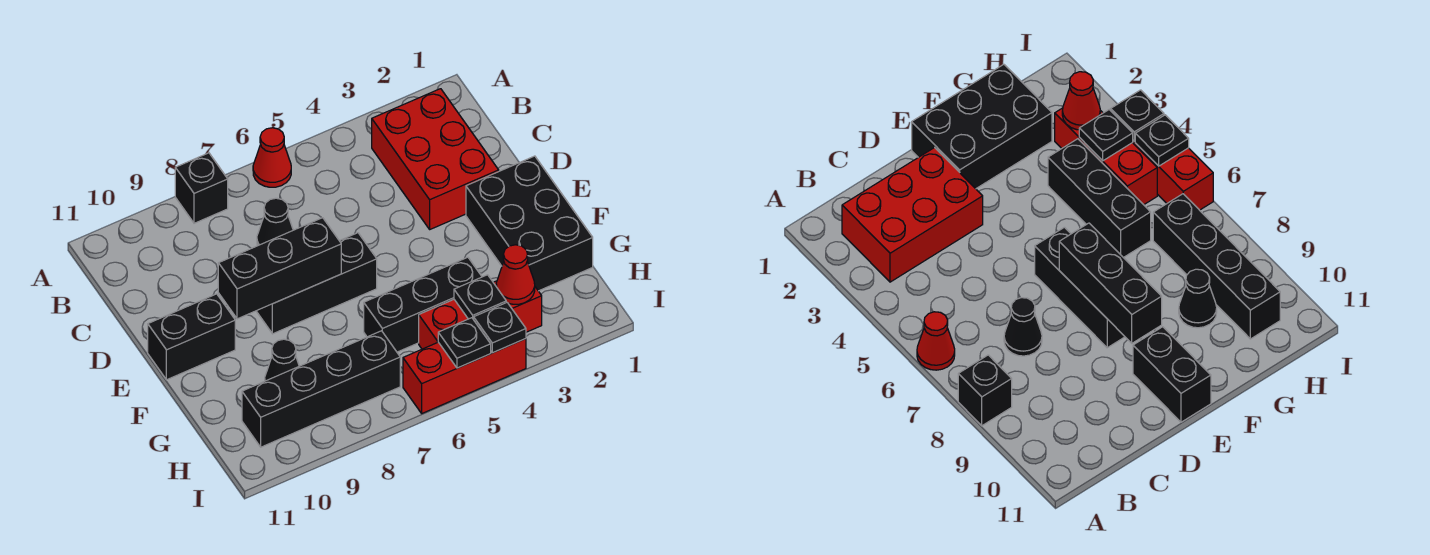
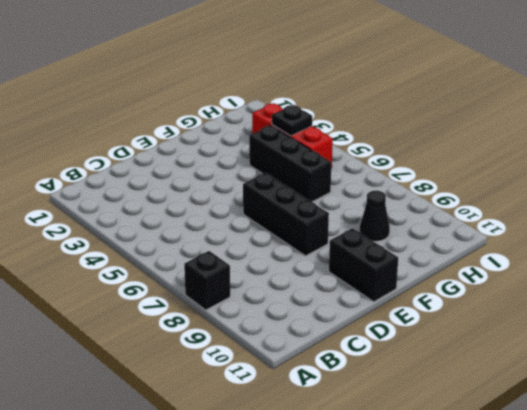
none -> red cone A6 level 1
none -> red brick B2:D3 level 1
none -> black cone C7 level 1

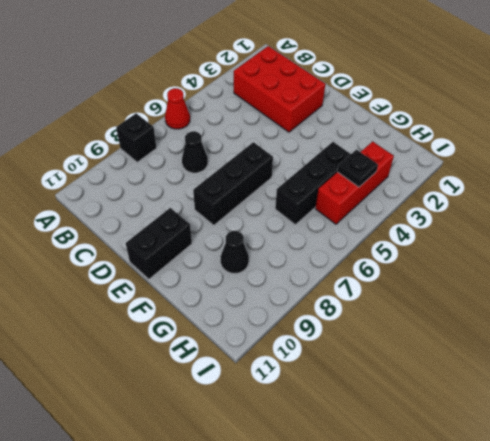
none -> black brick E1:G2 level 1
none -> black brick H7:H10 level 1
none -> red brick I4:I6 level 1

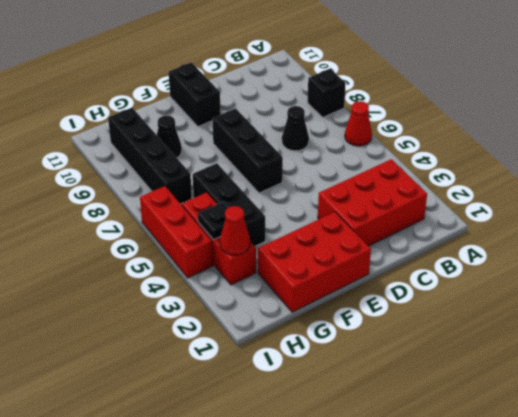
red brick E1:G2 level 1 -> black brick E1:G2 level 1
none -> black brick E7:E9 level 2
none -> black plate I4 level 2
none -> black plate I5 level 2

